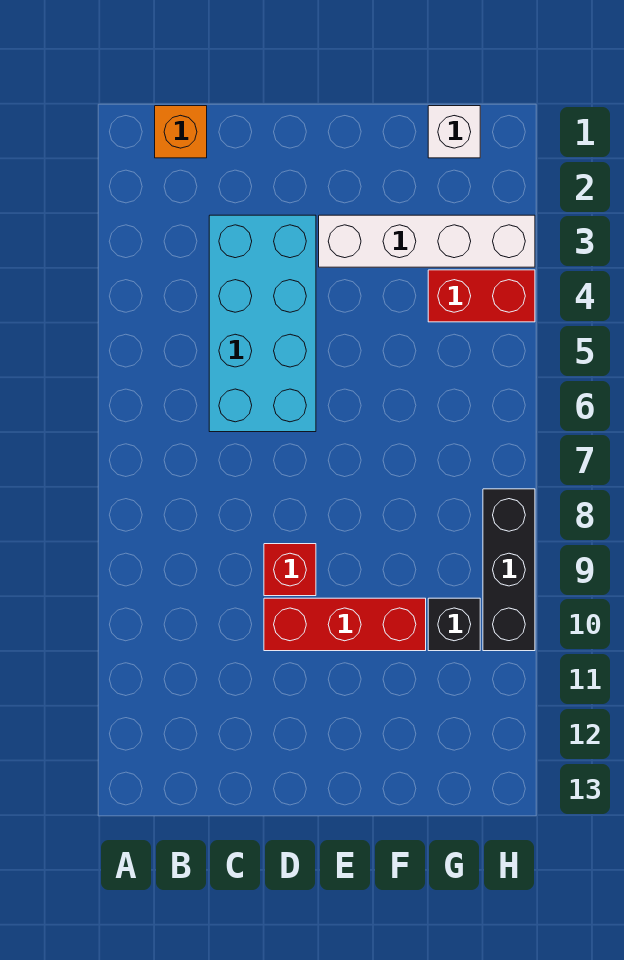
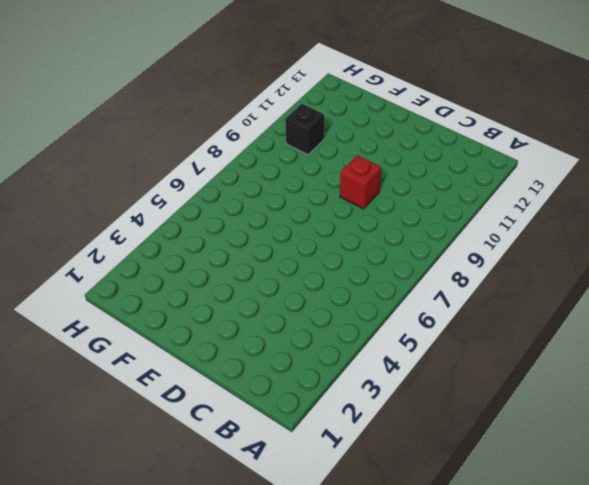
none -> orange brick B1 level 1
none -> cyan brick C3:D6 level 1

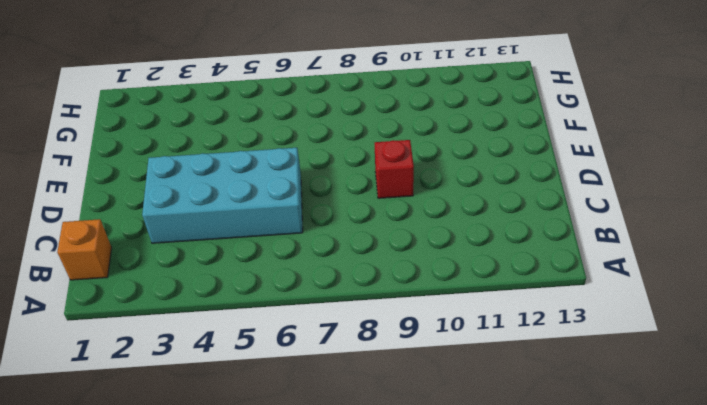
none -> red brick D10:F10 level 1
none -> white brick E3:H3 level 1

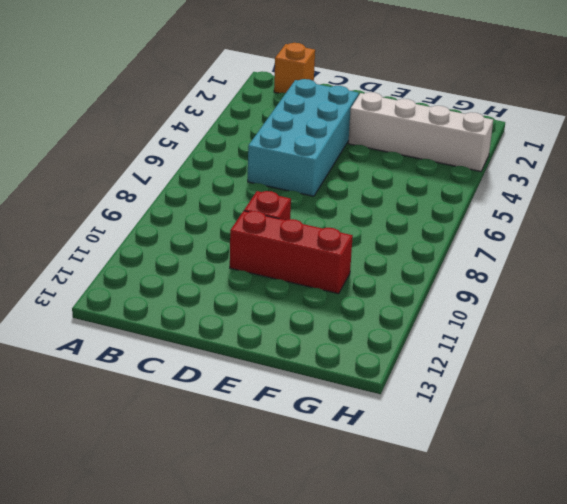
none -> white brick G1 level 1
none -> red brick G4:H4 level 1

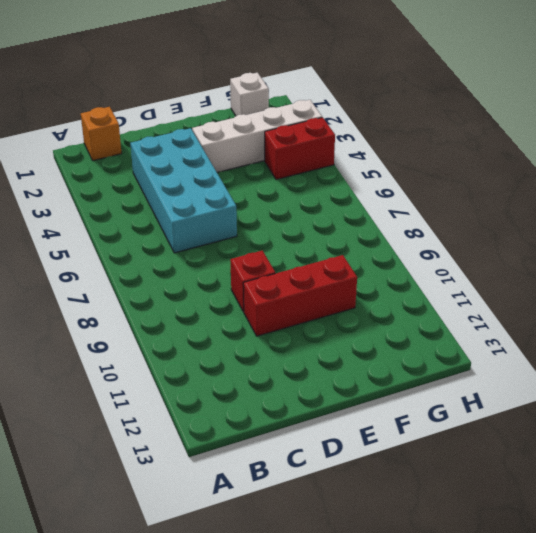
none -> black brick G10 level 1
none -> black brick H8:H10 level 1

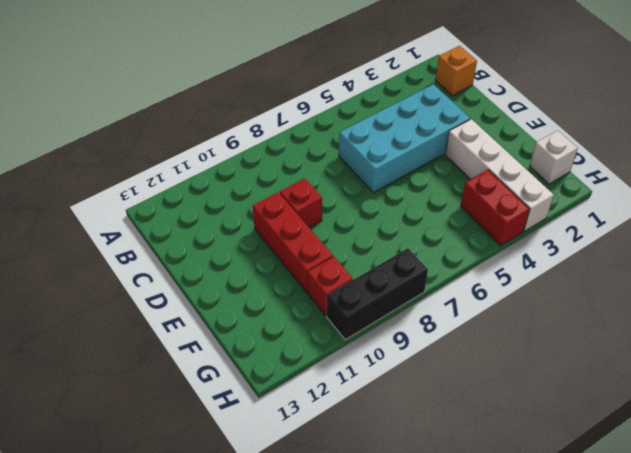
red brick G10 level 1 -> black brick G10 level 1

